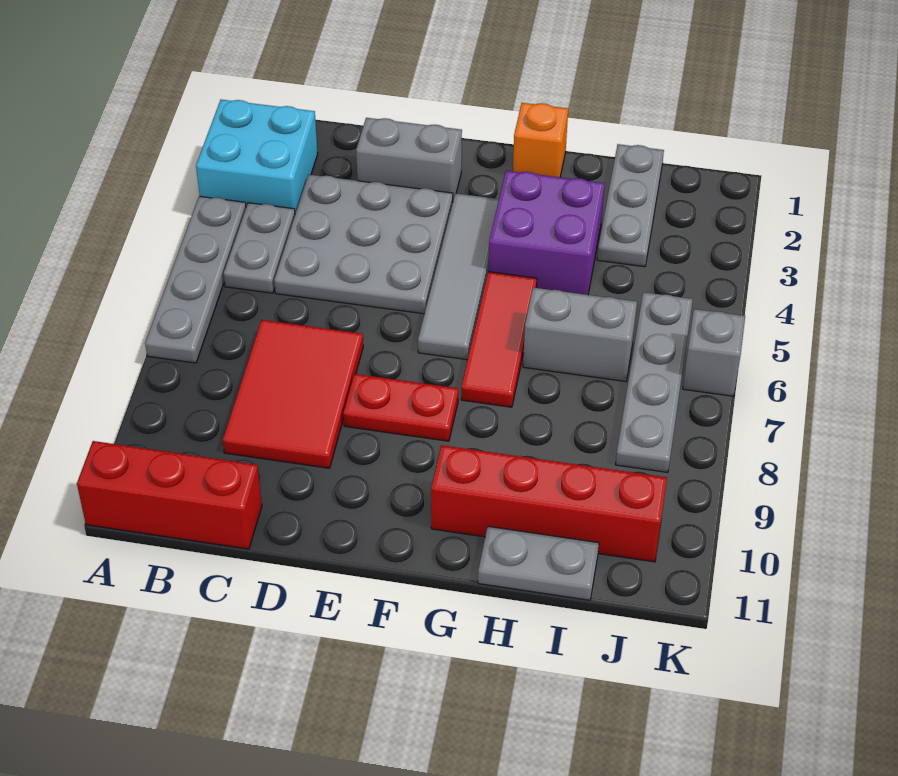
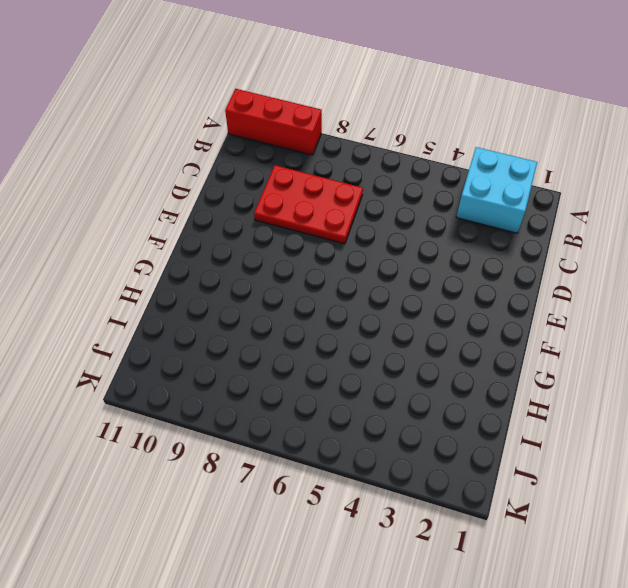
red brick A9:A11 level 1 -> red brick A11:C11 level 1
red plate C7:D9 level 1 -> red tile C7:D9 level 1
none -> grey plate A4:A7 level 1
none -> grey plate B4:B5 level 1
none -> grey plate C3:E5 level 1

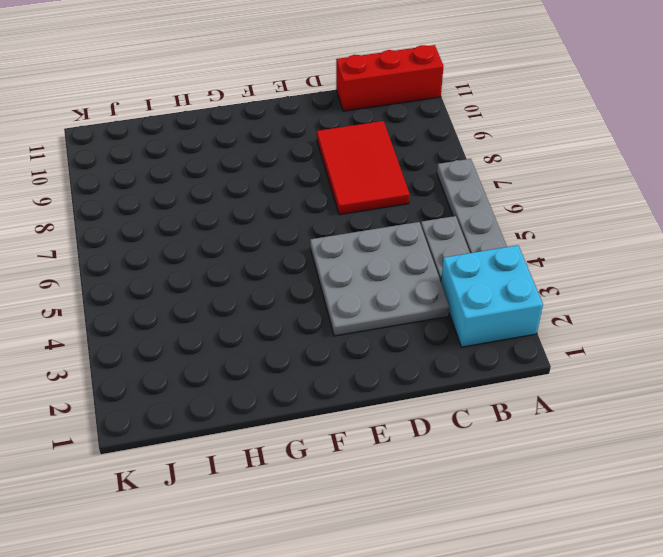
none -> grey brick D2:E2 level 1
none -> red plate E8:F8 level 1
none -> grey tile F3:F6 level 1

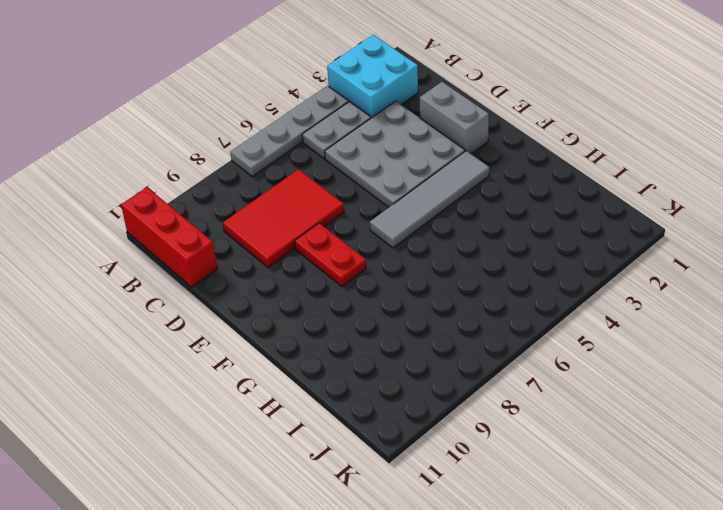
none -> orange brick G1 level 1
none -> purple brick G3:H4 level 1
none -> red tile G5:G7 level 1

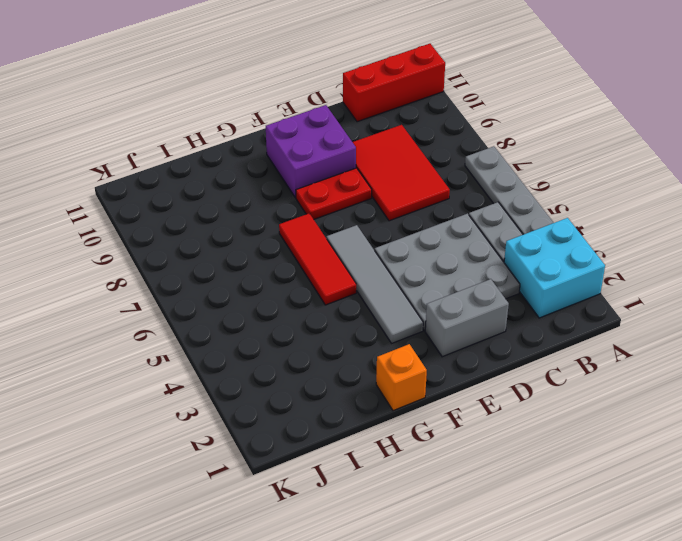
purple brick E9:F10 level 1 -> purple brick G3:H4 level 1
none -> red brick G10:J10 level 1
none -> grey brick H6:I6 level 1
none -> grey plate H11:I11 level 1

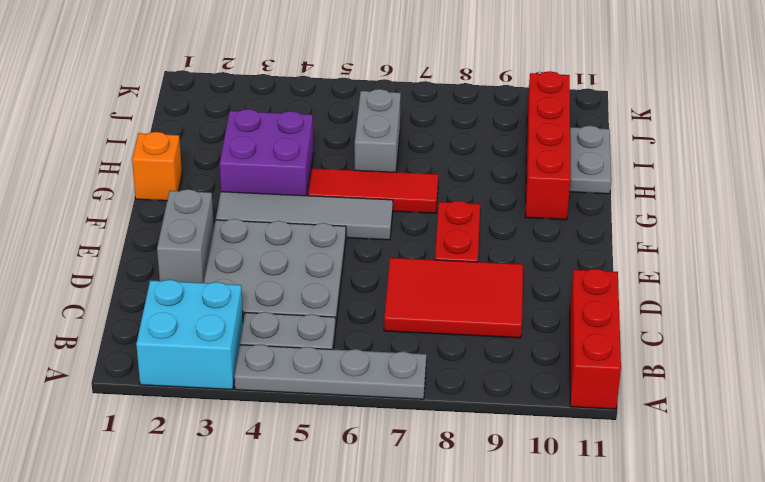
none -> grey plate I1:I3 level 1
none -> grey plate J5:J8 level 1
none -> grey brick K6 level 1

